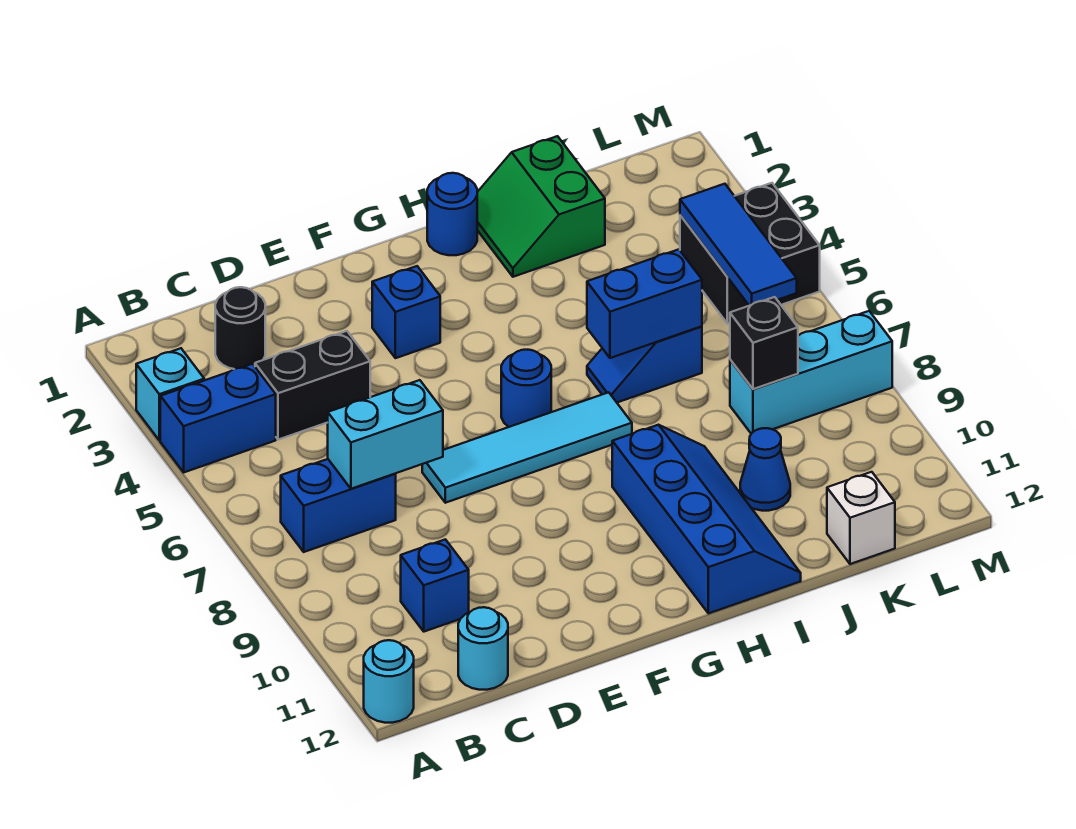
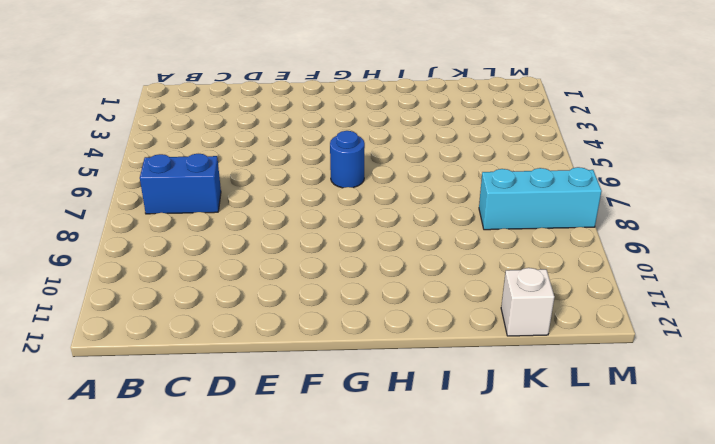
none -> cyan brick A3 level 1
none -> blue brick A4:B4 level 1
none -> cyan round brick A12 level 1

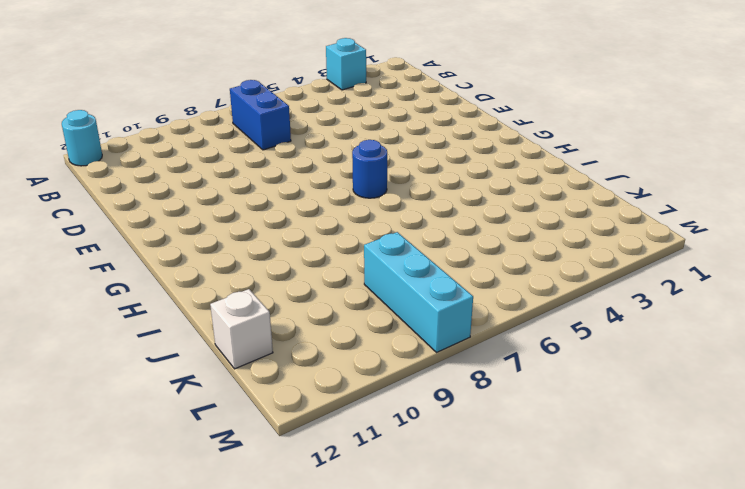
none -> blue brick A4:B4 level 1
none -> black round brick C2 level 1
none -> black brick C4:D4 level 1

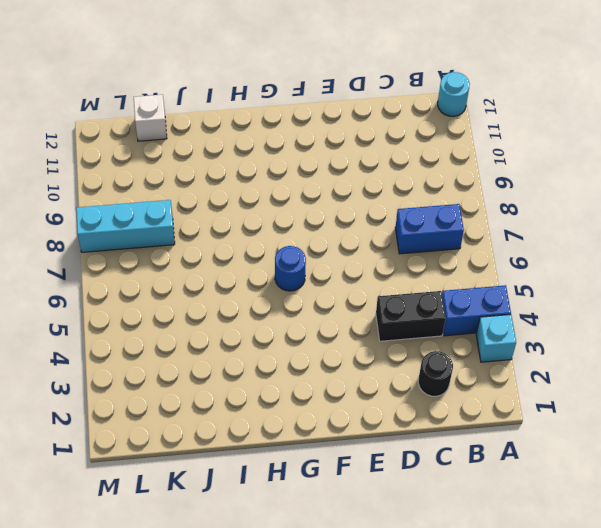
none -> blue brick C10 level 1
none -> cyan round brick C12 level 1
none -> cyan tile E7:H7 level 1

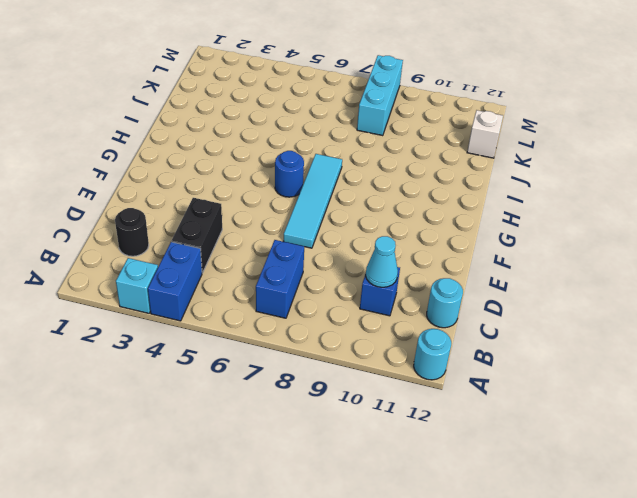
cyan cone C10 level 2 -> none
none -> blue brick F3 level 1
none -> blue round brick H1 level 1
none -> blue slope H9:I12 level 1 top H

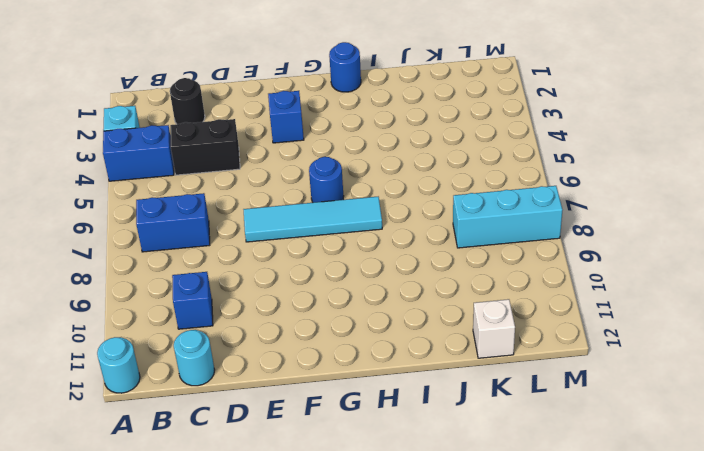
none -> blue slope H9:I12 level 1 top H
none -> green slope I1:J2 level 1 top J
none -> blue slope I6:J6 level 1 top J

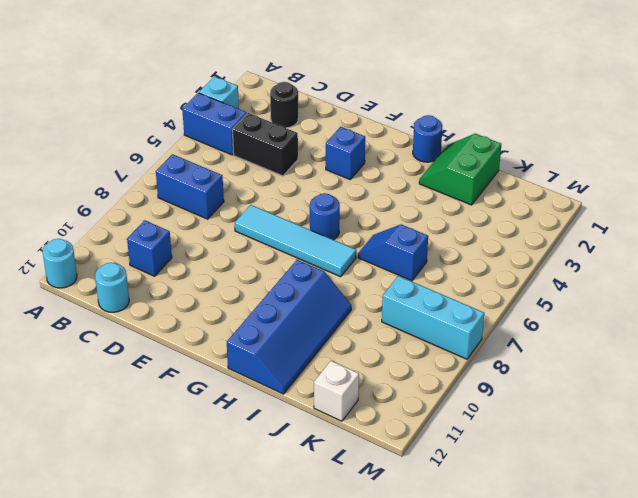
none -> blue cone J10 level 1
none -> black brick L4:M5 level 1
none -> cyan brick C7:D7 level 2

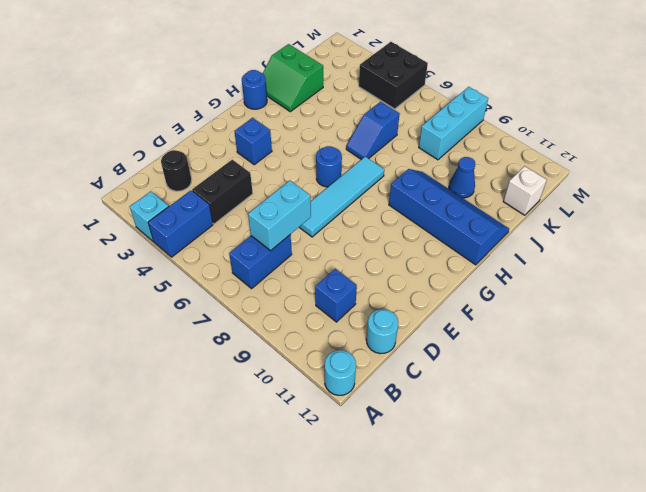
none -> blue brick I6:J6 level 2
none -> black brick K8 level 2
none -> blue tile L4:L6 level 2

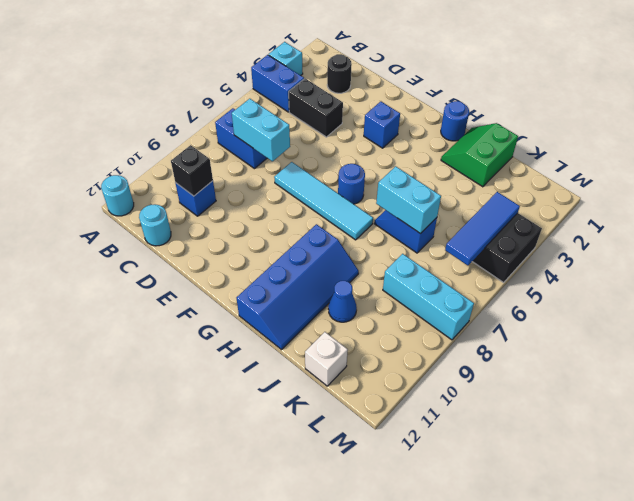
black brick C10 level 2 -> black brick K8 level 2
cyan brick I6:J6 level 2 -> blue brick I6:J6 level 2

